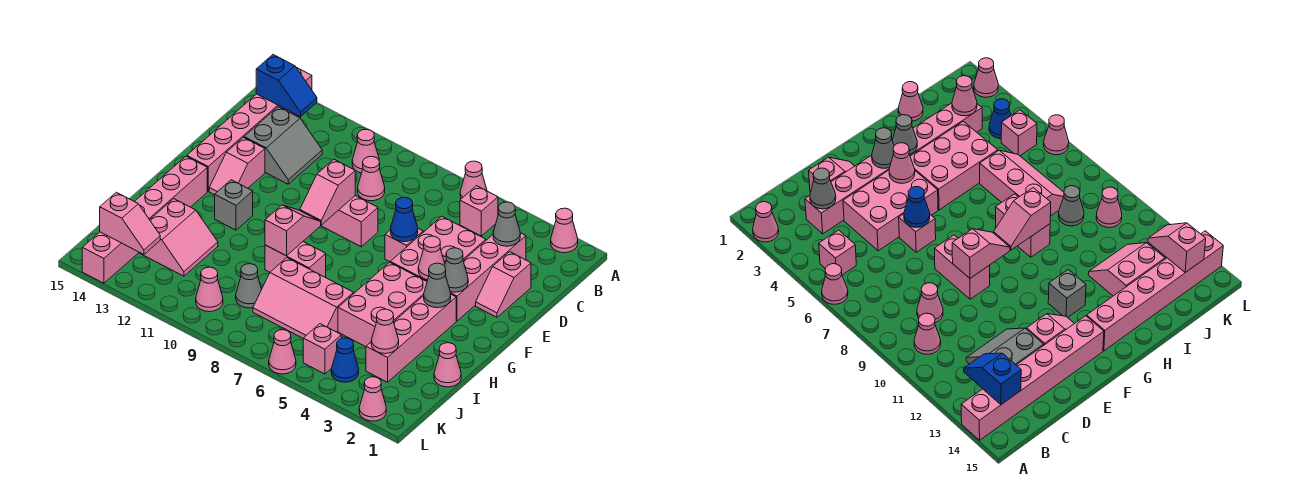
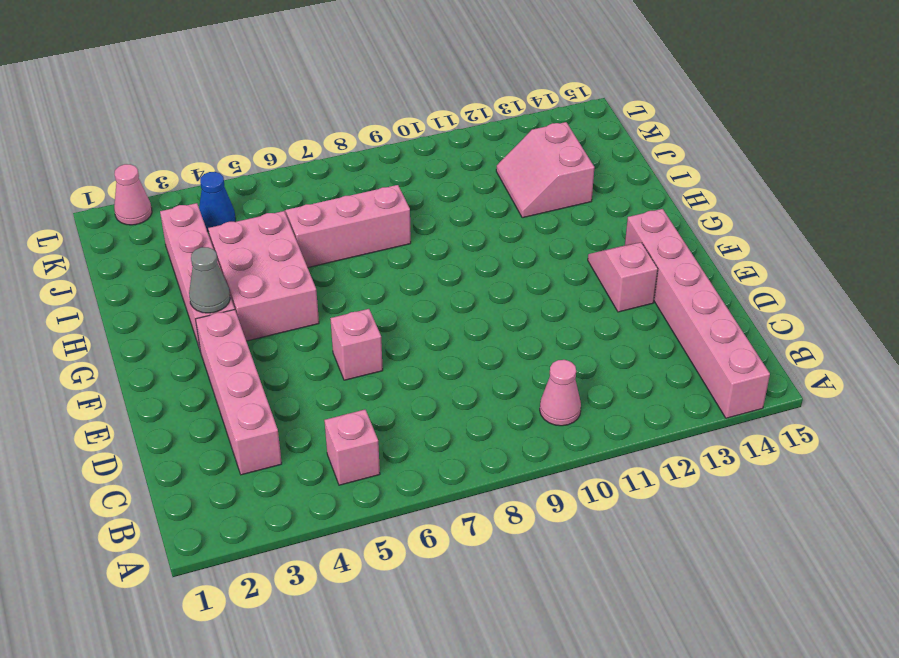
none -> pink cone A2 level 1
none -> pink cone A6 level 1
none -> pink cone C9 level 1
none -> grey slope C12:D13 level 1 top 13

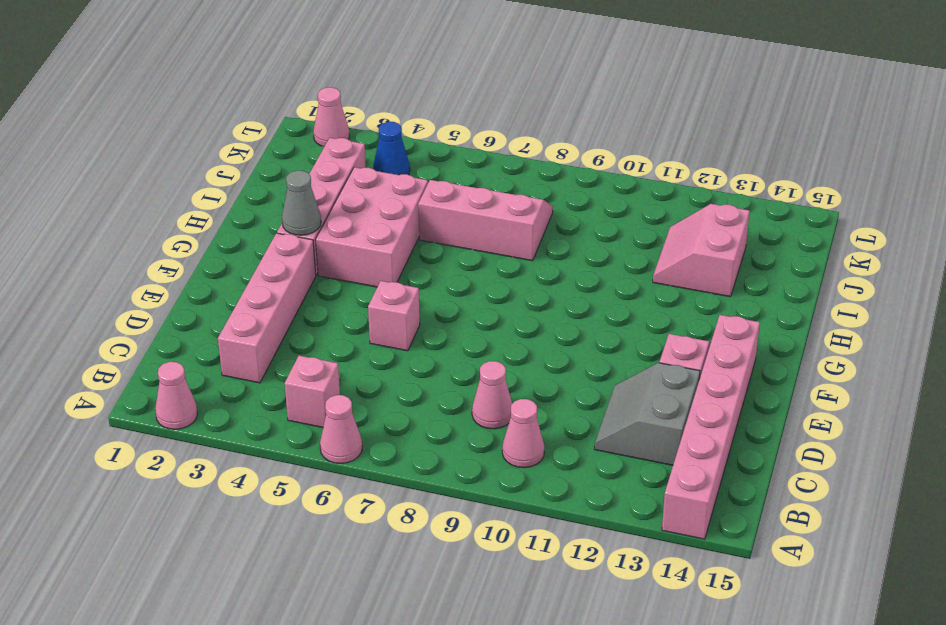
none -> pink slope D2:E2 level 1 top D
none -> pink brick D4:F5 level 1
none -> pink brick E8:E9 level 1
none -> grey brick G12 level 1

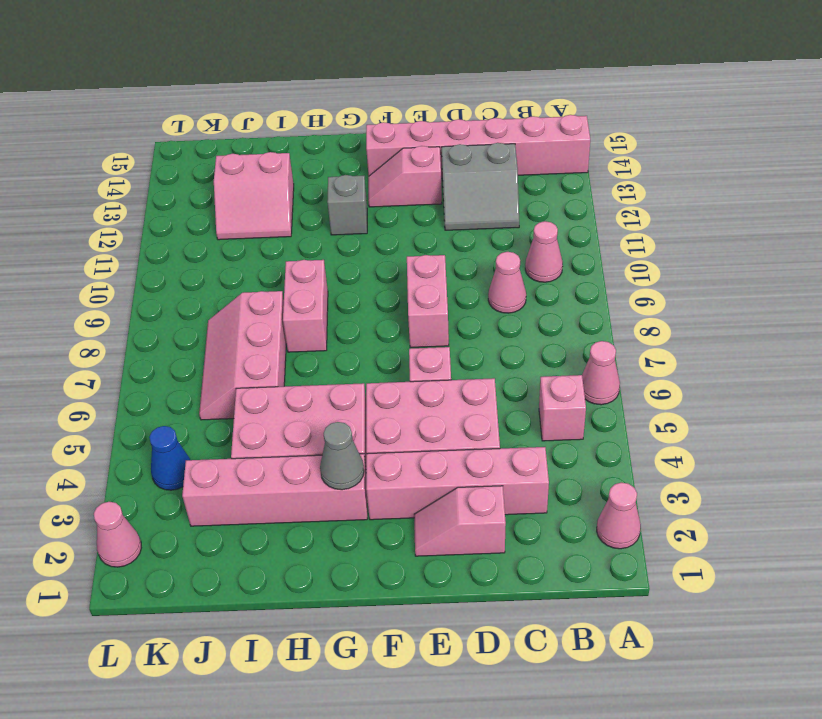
none -> pink brick G14:L14 level 1
none -> pink cone I1 level 1
none -> grey cone J9 level 1
none -> pink brick K5 level 1

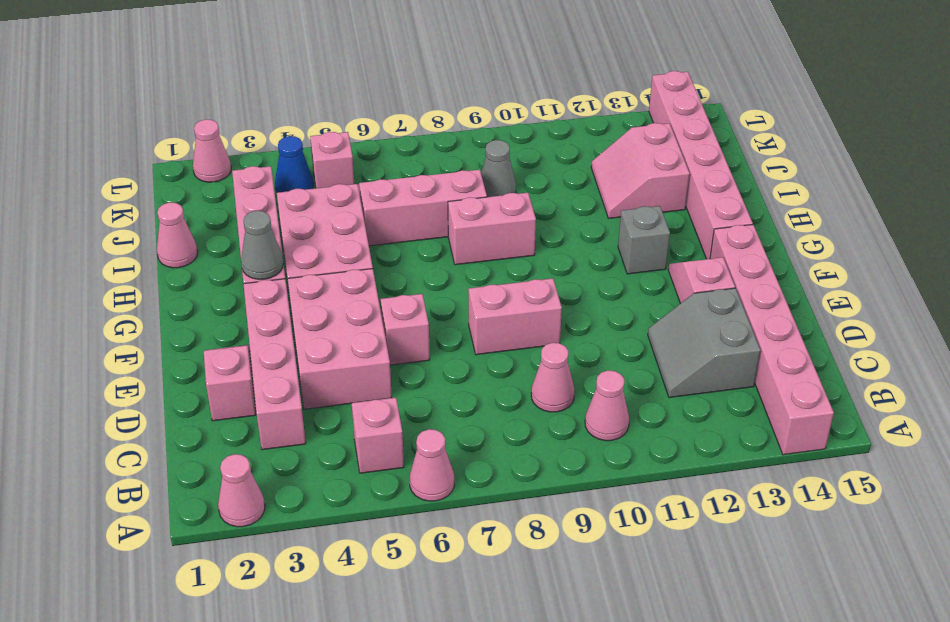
none -> pink cone K10 level 1
none -> pink cone L6 level 1
none -> blue slope B13:B14 level 2 top 14
none -> grey cone C3 level 2

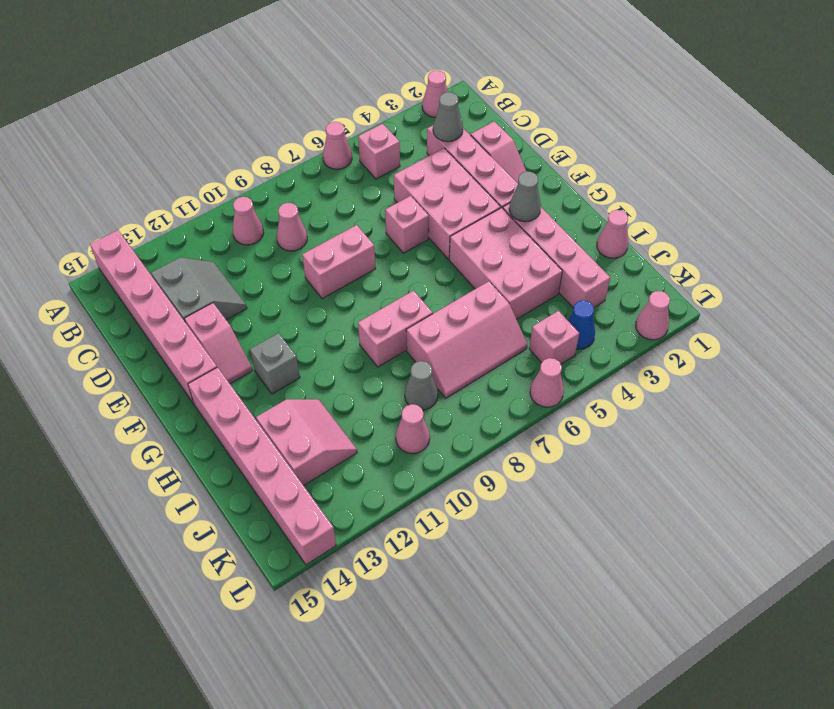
none -> blue slope B13:B14 level 2 top 14
none -> blue cone E6 level 2
none -> pink slope E9:F9 level 2 top E
none -> grey cone F3 level 2

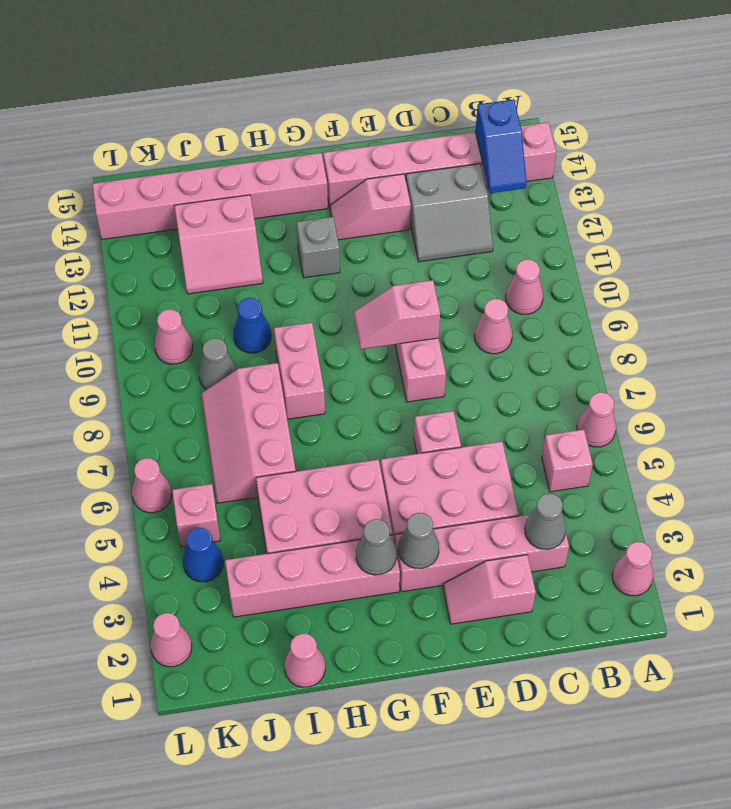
blue cone I10 level 1 -> blue cone E6 level 2
none -> pink cone F4 level 2
none -> pink slope G9:H9 level 2 top H
none -> pink cone J3 level 2
none -> pink slope K13:K14 level 2 top 14

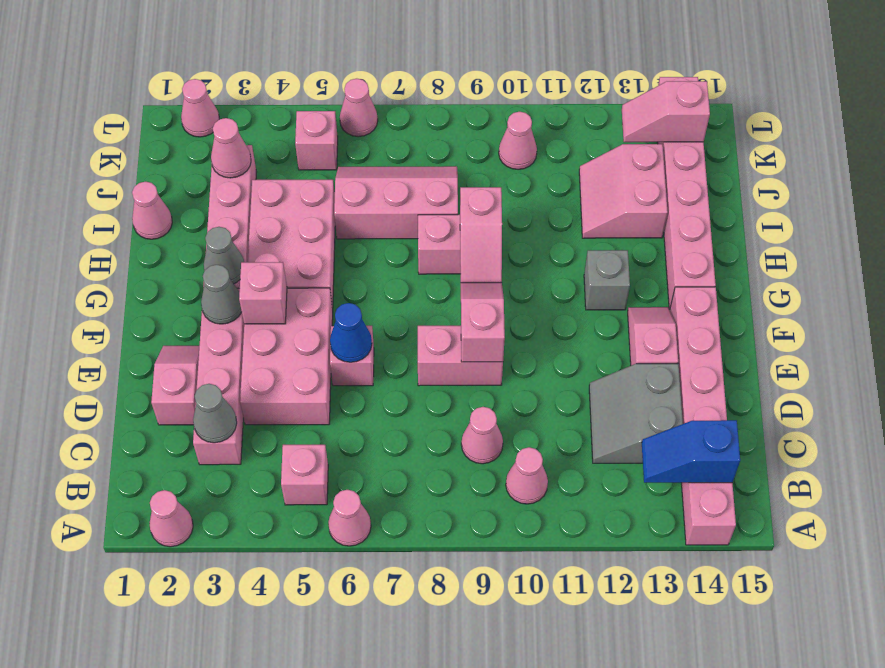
pink brick F4 level 2 -> pink cone F4 level 2
none -> grey cone J9 level 1
none -> blue cone K4 level 1

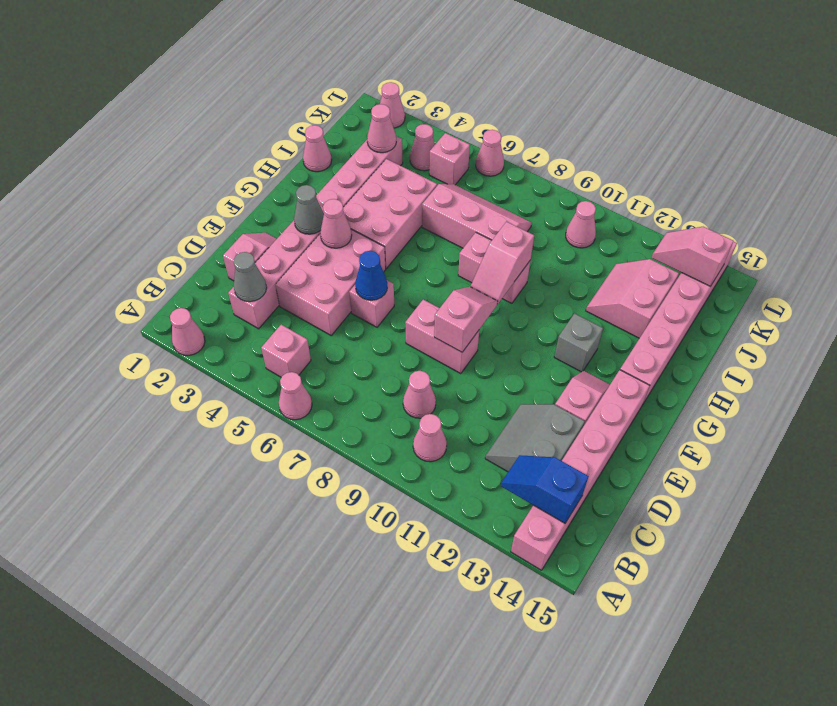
pink cone K4 level 1 -> blue cone K4 level 1
none -> grey cone J9 level 1
none -> grey cone G3 level 2

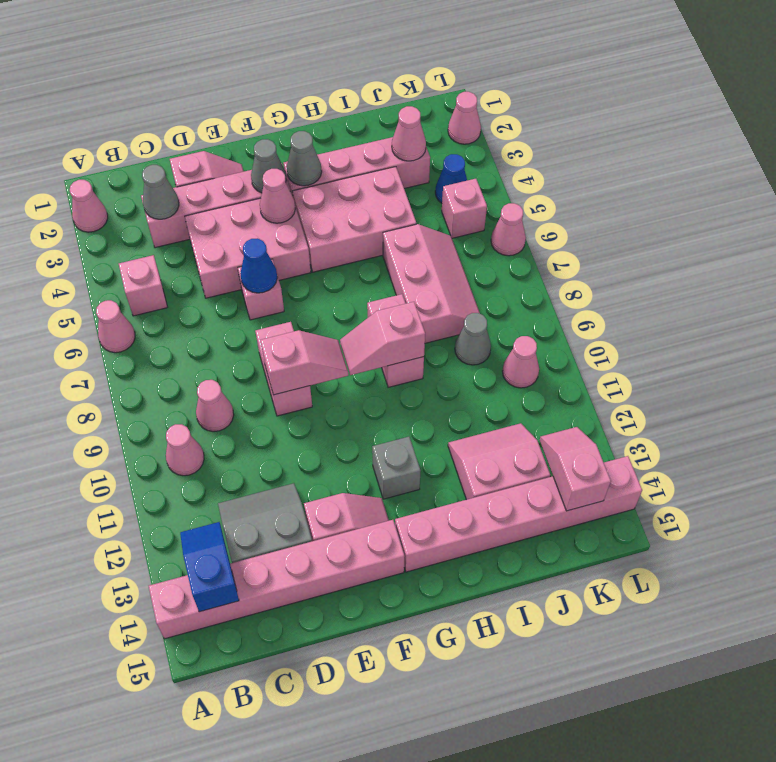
none -> pink cone I1 level 1

